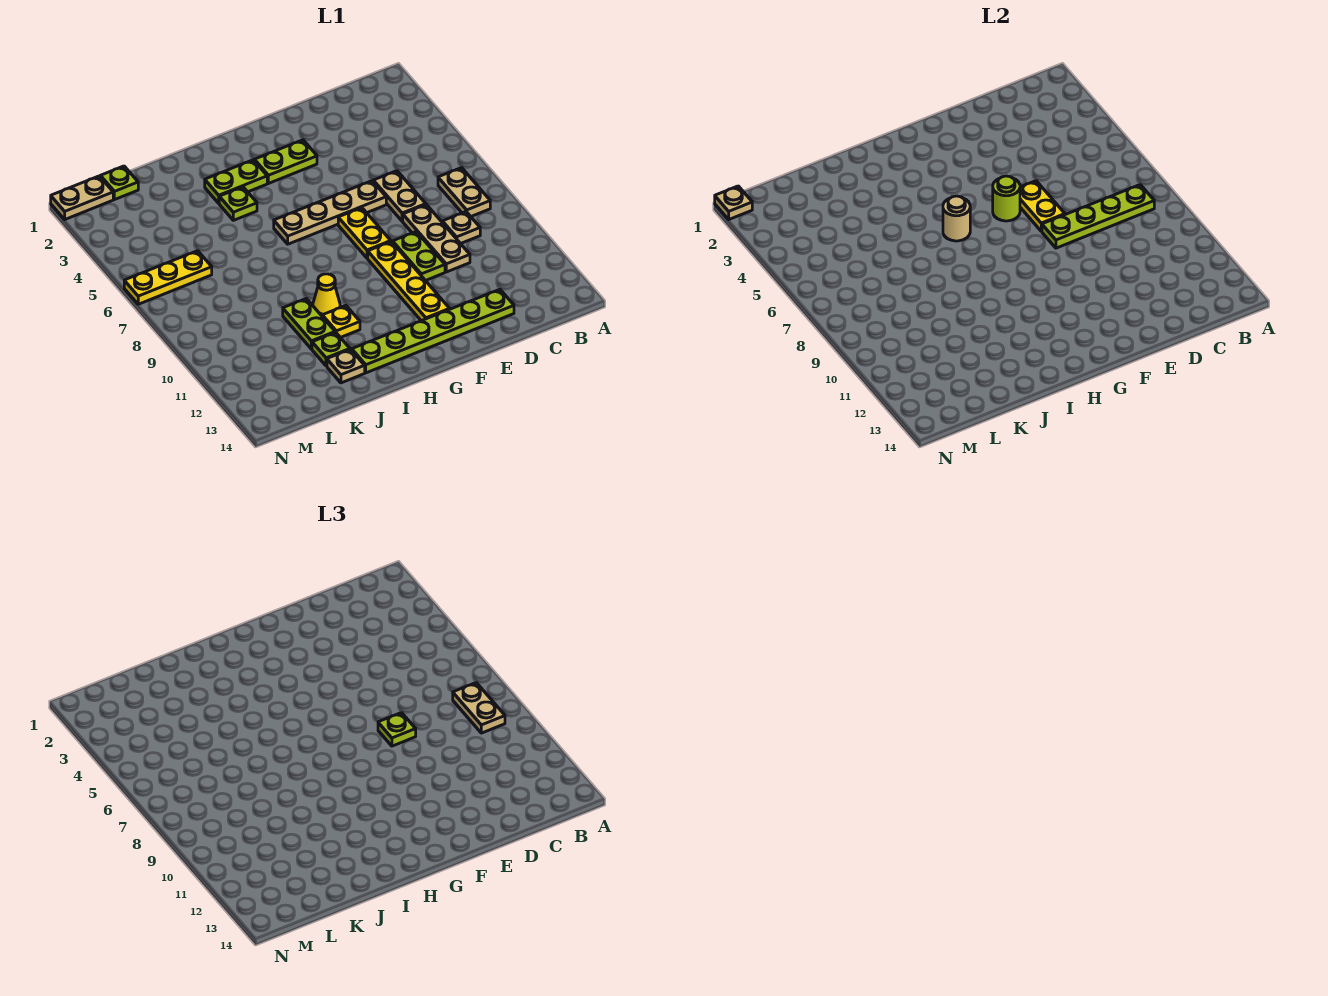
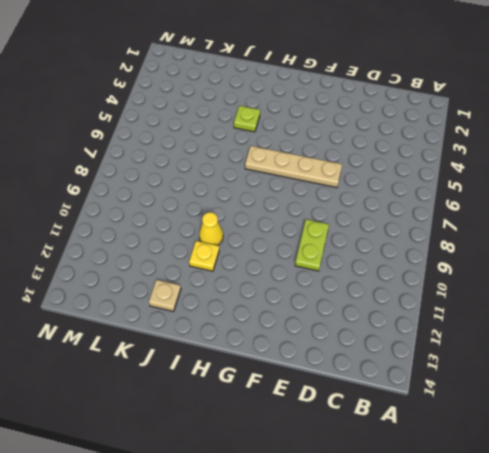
none -> tan plate B7:B8 level 1
none -> tan plate C9 level 1
none -> tan plate D6:D7 level 1

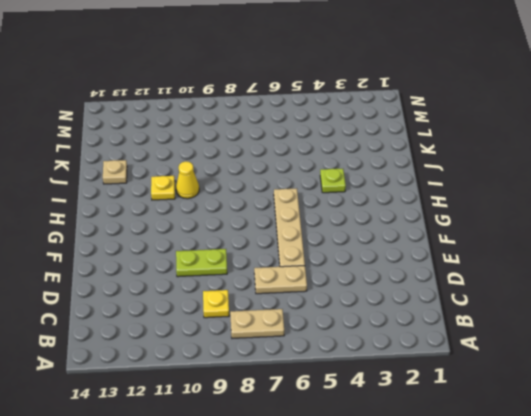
yellow plate C9 level 1 -> tan plate C9 level 1
none -> tan plate D8:D10 level 1
none -> lime plate D13:I13 level 1
none -> lime plate F3:G3 level 1

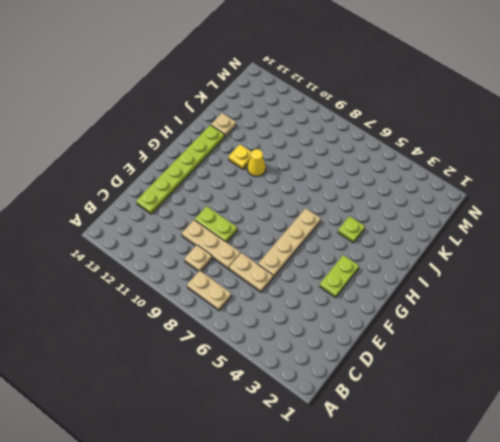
none -> yellow plate F7:F8 level 1
none -> yellow plate F9:F12 level 1
none -> lime plate H3:I3 level 1

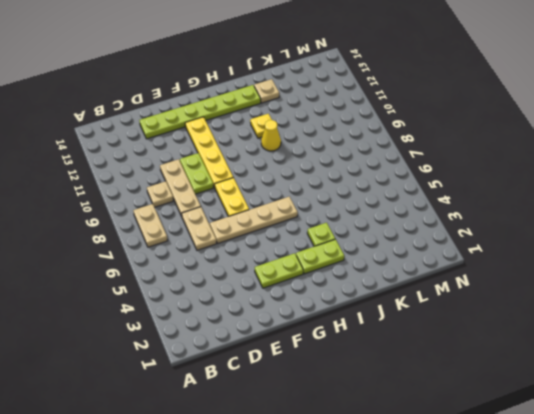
none -> lime plate J10:J11 level 1
none -> lime plate J12 level 1
none -> lime plate L1 level 1

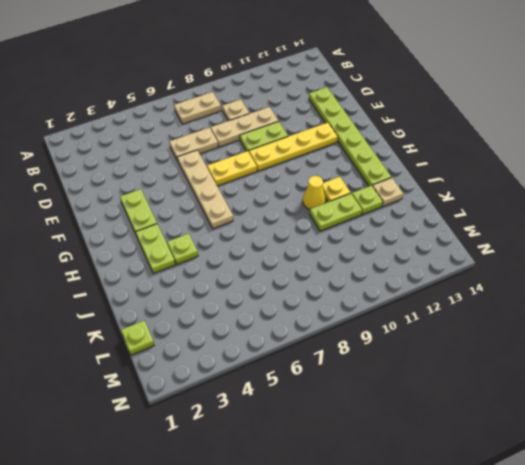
none -> yellow plate L6:N6 level 1
none -> tan plate M1:N1 level 1
none -> lime plate B8:E8 level 2

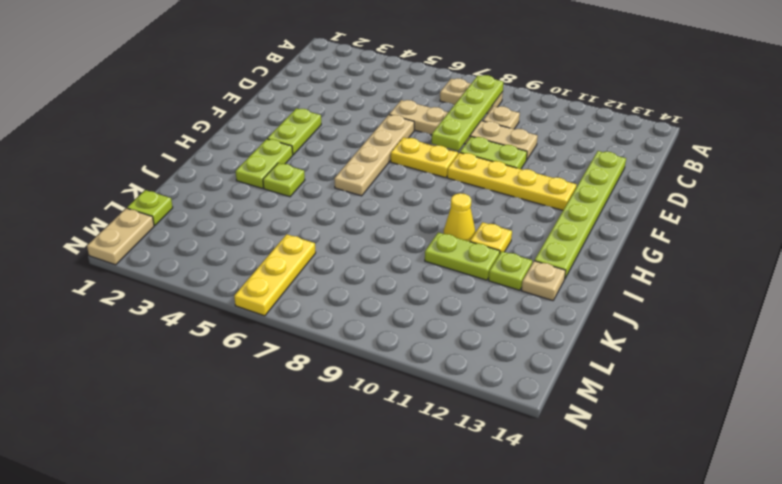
none -> yellow plate E6:E7 level 2
none -> lime round brick F6 level 2
none -> tan round brick H6 level 2

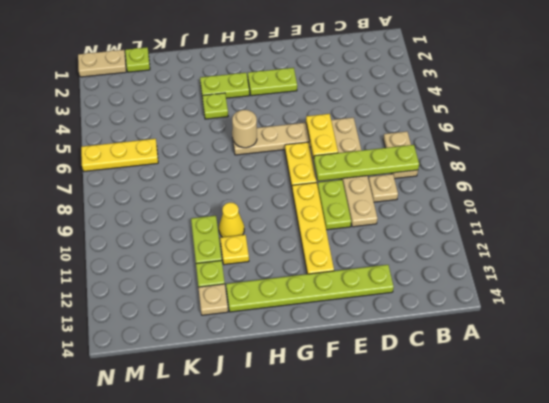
none -> lime round brick F6 level 2
none -> tan plate N1 level 2
none -> tan plate B8:B9 level 3

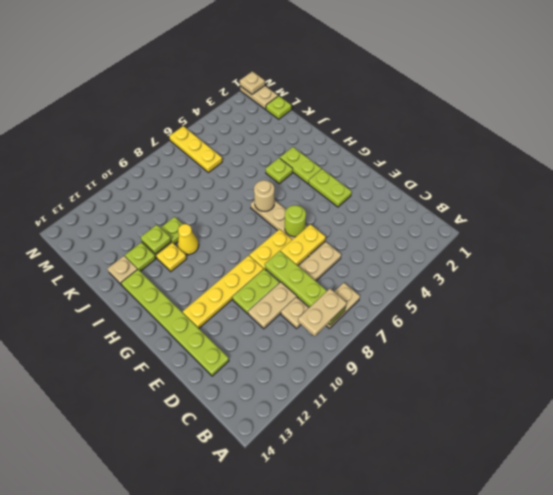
lime plate J11 level 2 -> lime plate E8 level 3

